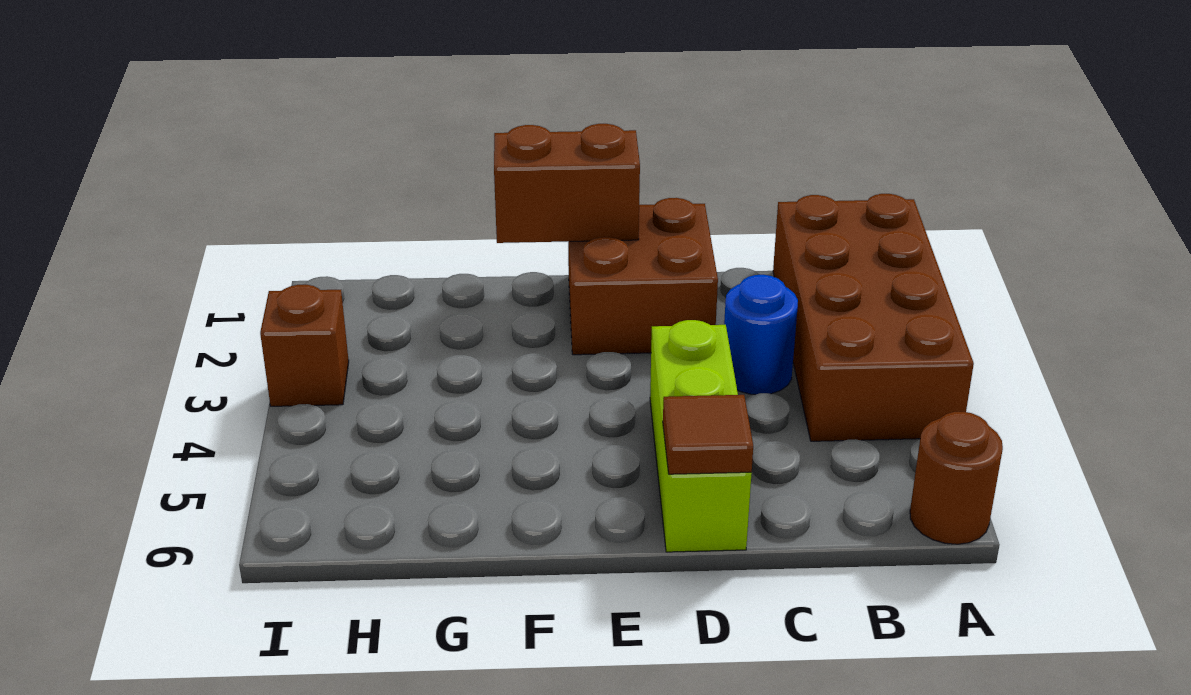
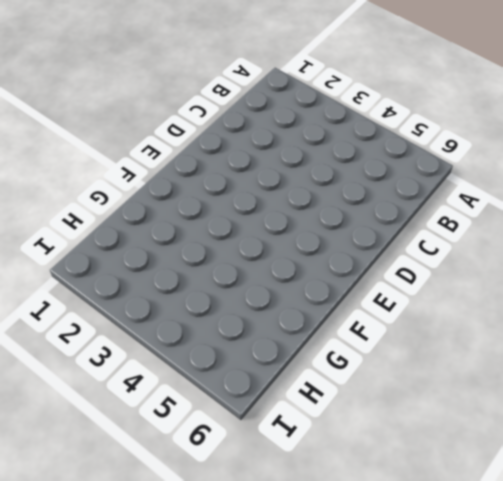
none -> brown brick A1:B4 level 1
none -> brown round brick A6 level 1

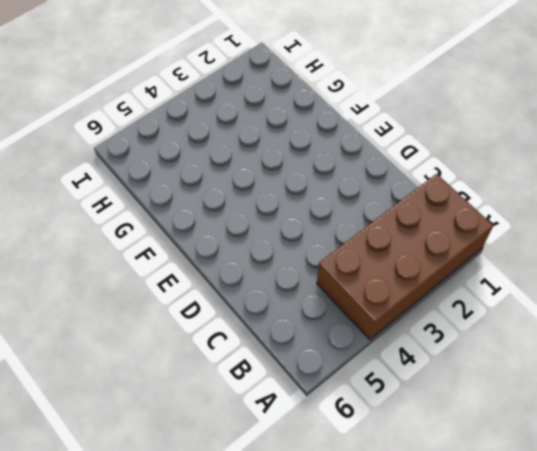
none -> brown round brick A6 level 1
none -> blue round brick C3 level 1

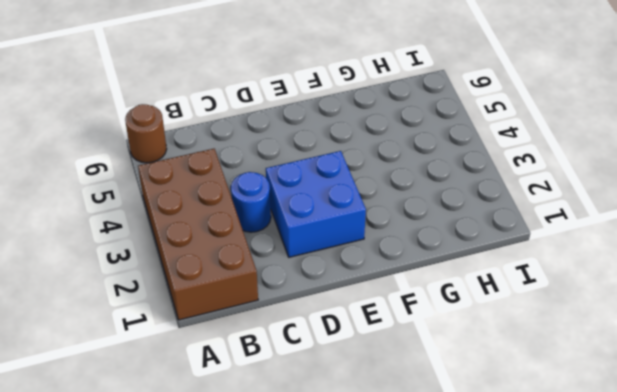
blue brick D2:E3 level 1 -> brown brick D1:E2 level 1
none -> lime brick D4:D6 level 1
none -> brown brick I3 level 1

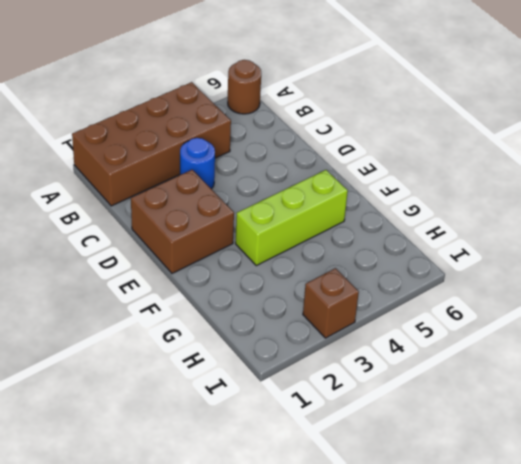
lime brick F3:F5 level 1 -> lime brick D4:D6 level 1
none -> brown tile D6 level 2
none -> brown brick E1:F1 level 2

